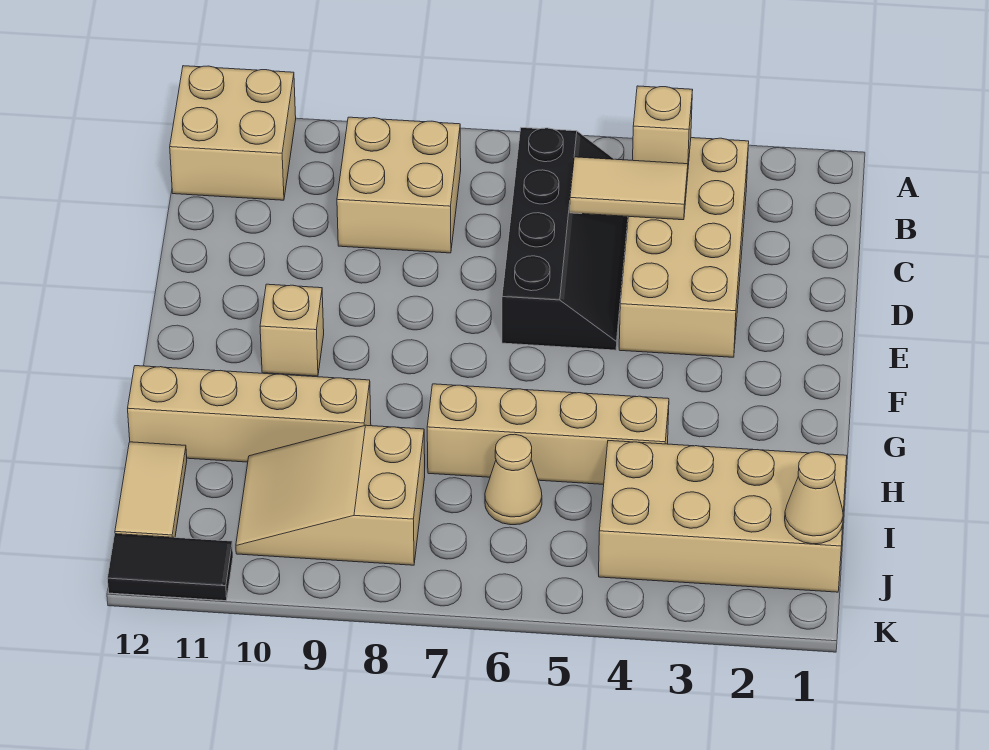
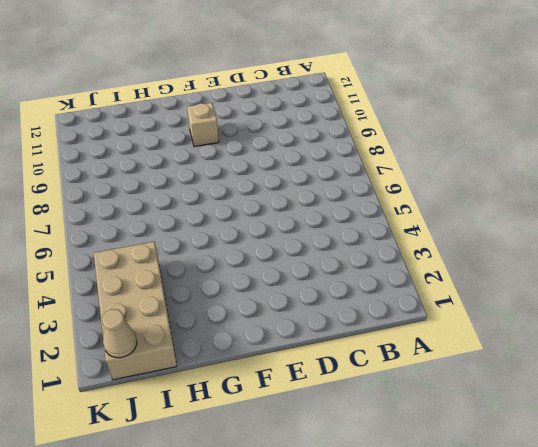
none -> tan brick A11:B12 level 1
none -> tan brick B3:E4 level 1
none -> black slope B5:E6 level 1 top 6

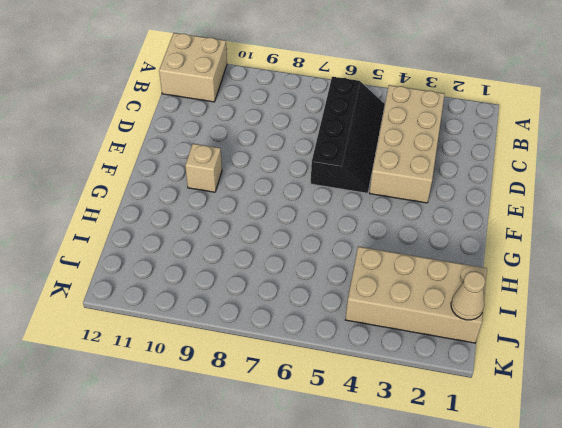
none -> tan brick B8:C9 level 1
none -> tan brick H4:H7 level 1
none -> tan brick H9:H12 level 1

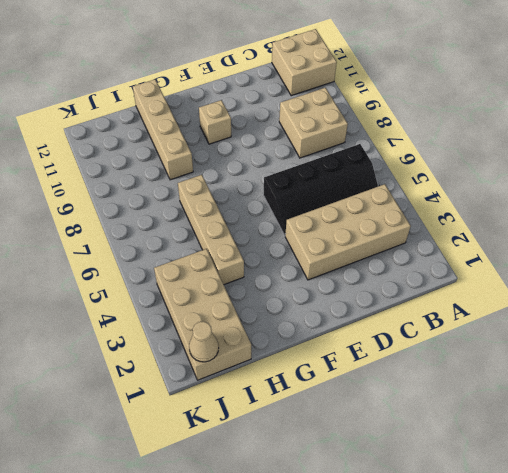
none -> tan cone I6 level 1
none -> tan slope I8:J10 level 1 top 8
none -> tan tile I12:J12 level 1

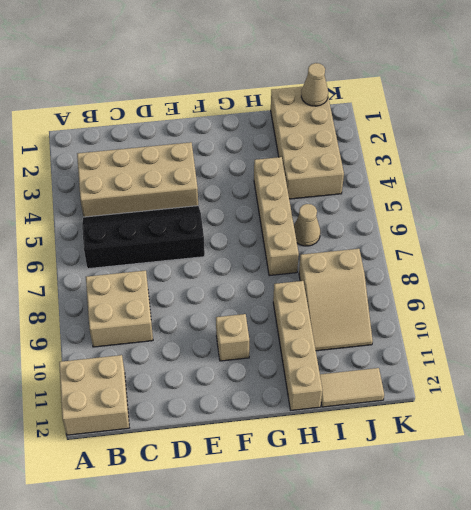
none -> black tile K11:K12 level 1
none -> tan brick B4 level 2
none -> tan tile C4:C5 level 2

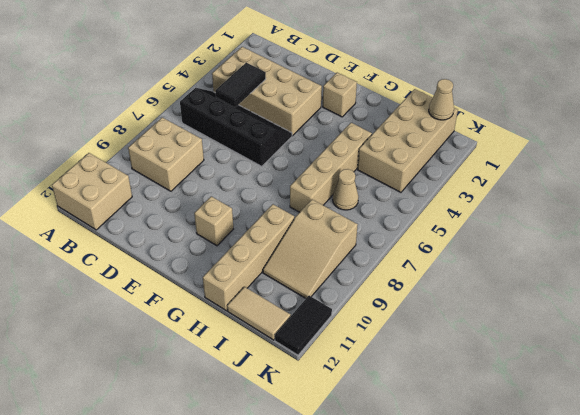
black tile C4:C5 level 2 -> tan tile C4:C5 level 2
tan brick F2 level 1 -> tan brick B4 level 2

